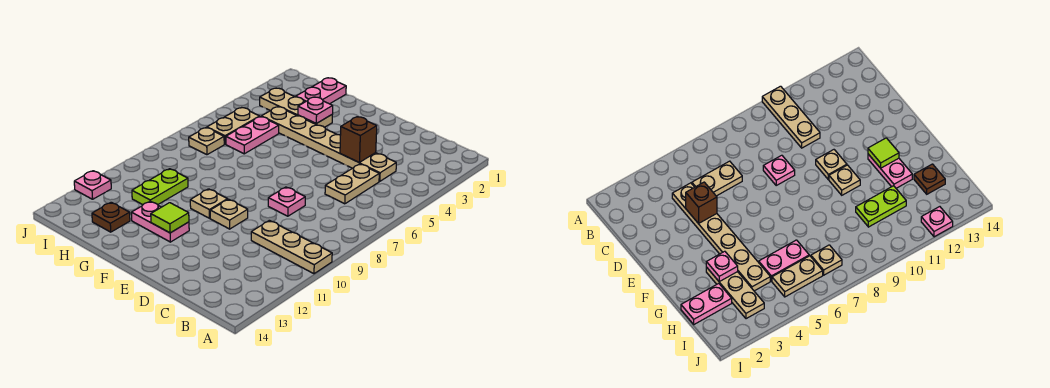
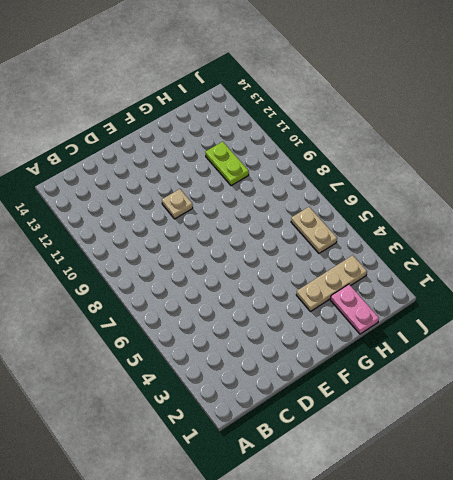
none -> tan plate A10:C10 level 1
none -> tan plate C4:H4 level 1
none -> tan plate C5:C6 level 1

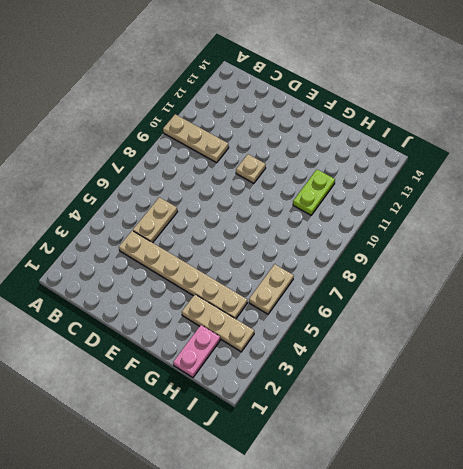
none -> pink plate D8 level 1
none -> tan plate F10 level 1
none -> pink plate F12:G12 level 1

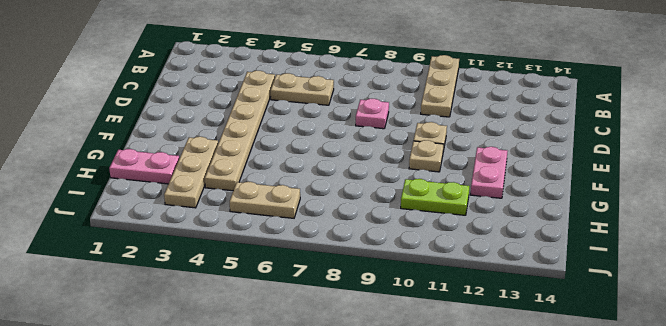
none -> pink plate H5:H6 level 1
none -> brown plate H13 level 1
none -> tan plate I7 level 1

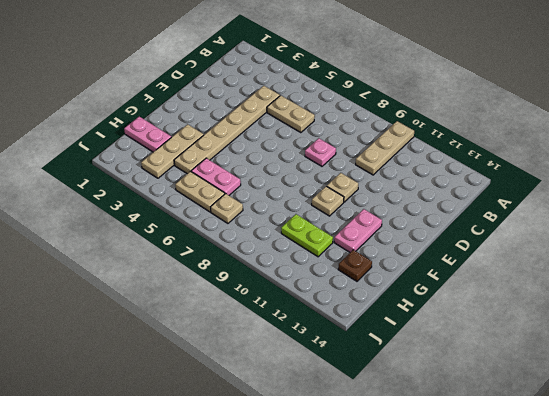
none -> pink plate J12 level 1
none -> brown brick D4 level 2
none -> lime tile F12 level 2

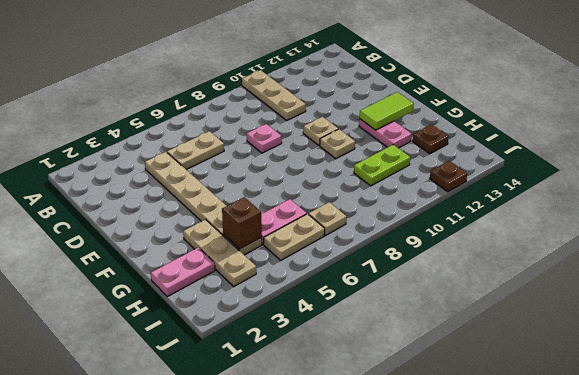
lime tile F12:F13 level 2 -> lime tile F12 level 2
brown brick H4 level 2 -> brown brick D4 level 2
brown plate J12 level 1 -> pink plate J12 level 1
none -> pink plate G3 level 2

